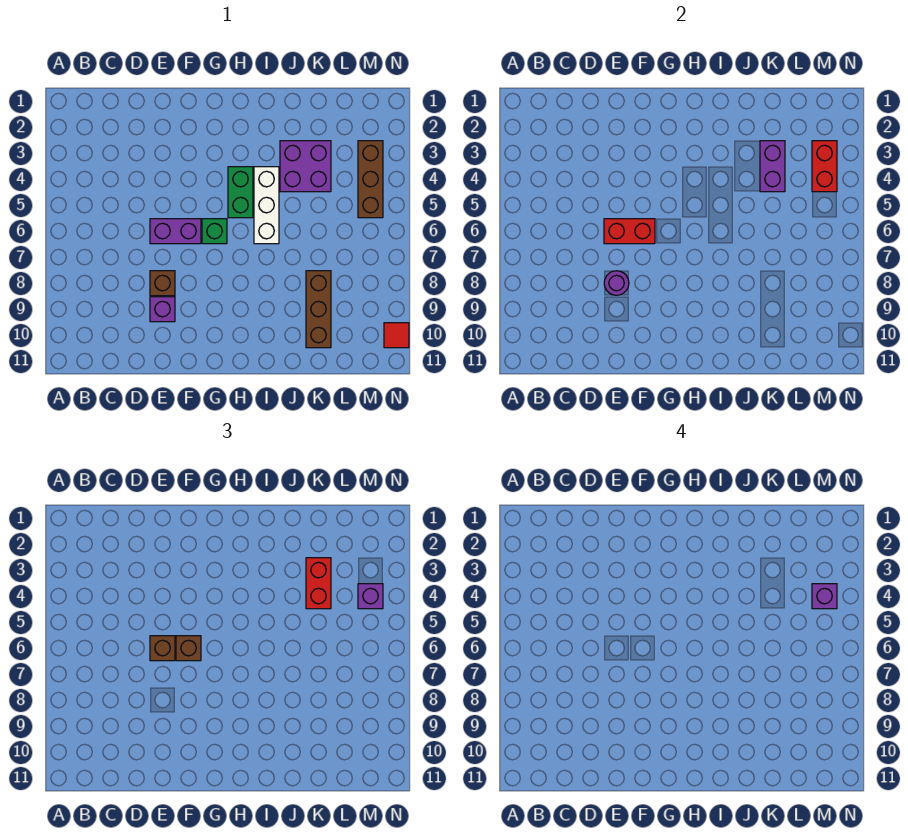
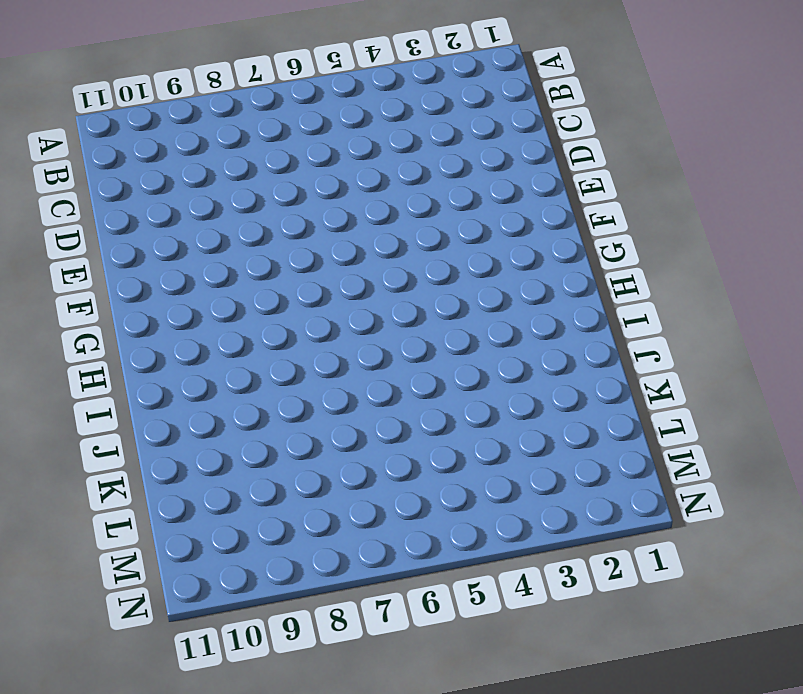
none -> purple brick E6:F6 level 1
none -> brown brick E8 level 1
none -> purple brick E9 level 1

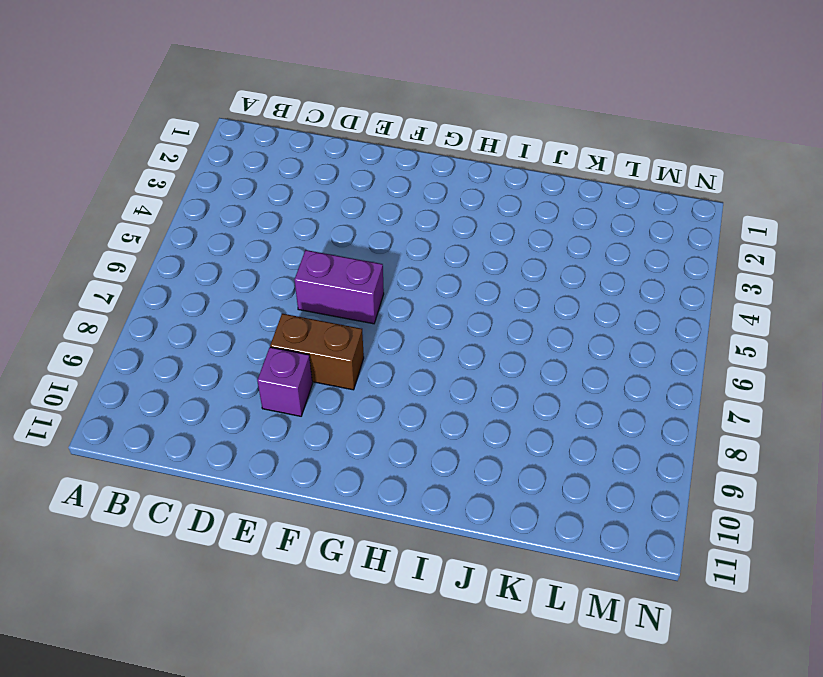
brown brick E8:F8 level 1 -> brown brick E8 level 1
none -> green brick G6 level 1
none -> green brick H4:H5 level 1
none -> white brick I4:I6 level 1

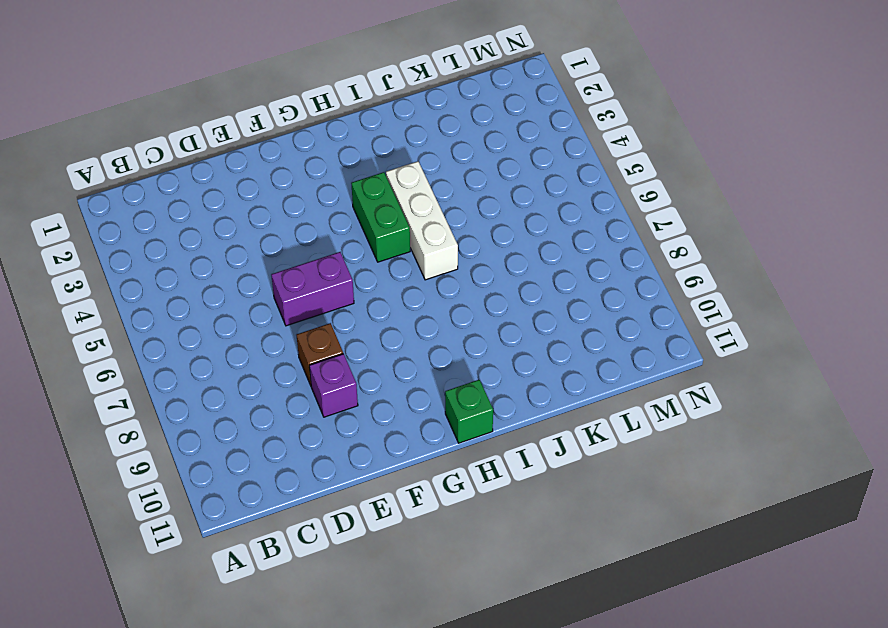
green brick H11 level 1 -> green brick G6 level 1
none -> purple brick J3:K4 level 1
none -> brown brick K8:K10 level 1
none -> brown brick M3:M5 level 1

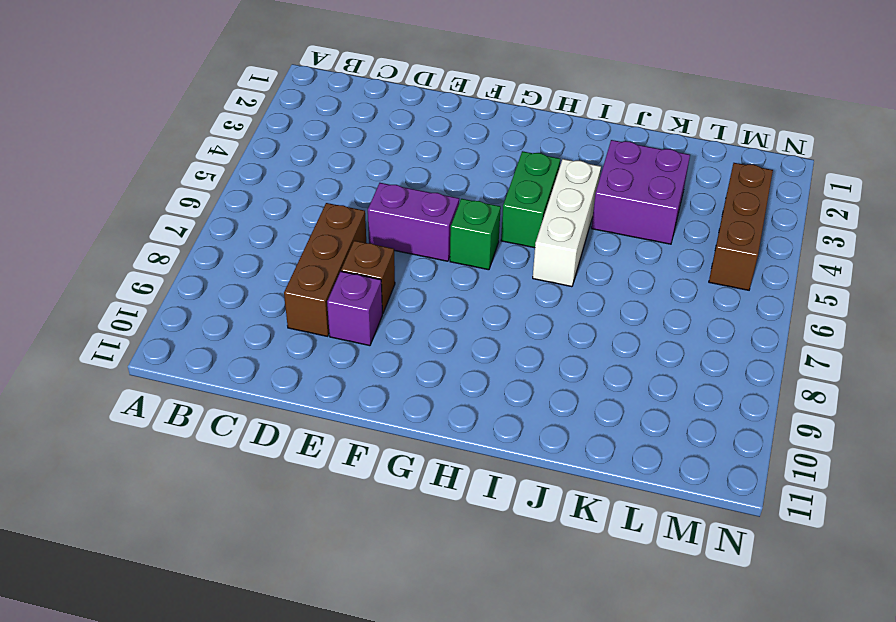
brown brick D7:D9 level 1 -> brown brick K8:K10 level 1
none -> red tile N10 level 1
none -> red brick E6:F6 level 2
none -> purple round brick E8 level 2

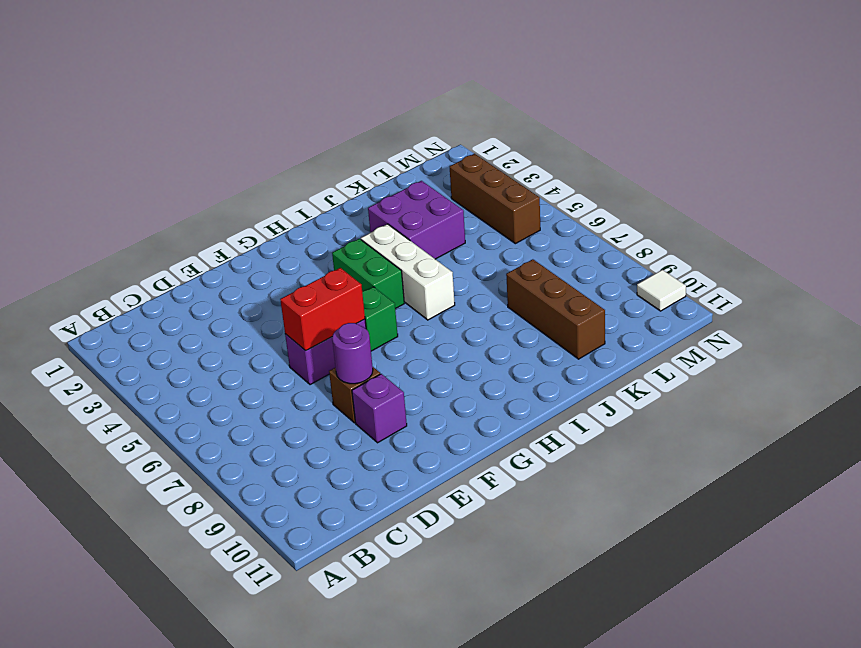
white tile N10 level 1 -> red tile N10 level 1
none -> purple brick K3:K4 level 2
none -> red brick M3:M4 level 2
none -> brown brick E6 level 3

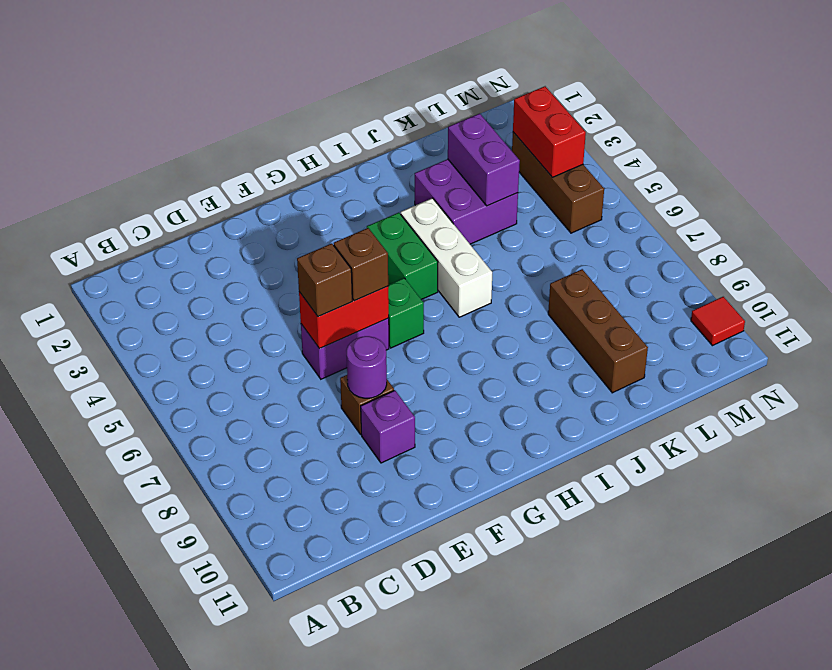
none -> red brick K3:K4 level 3
none -> purple brick M4 level 3
none -> purple brick M4 level 4

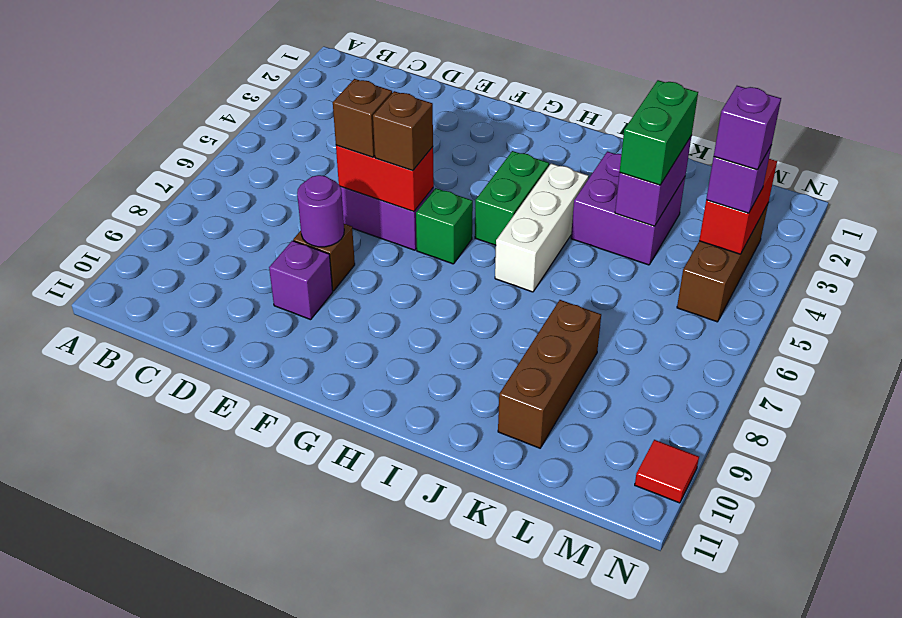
green brick K3:K4 level 3 -> red brick K3:K4 level 3

